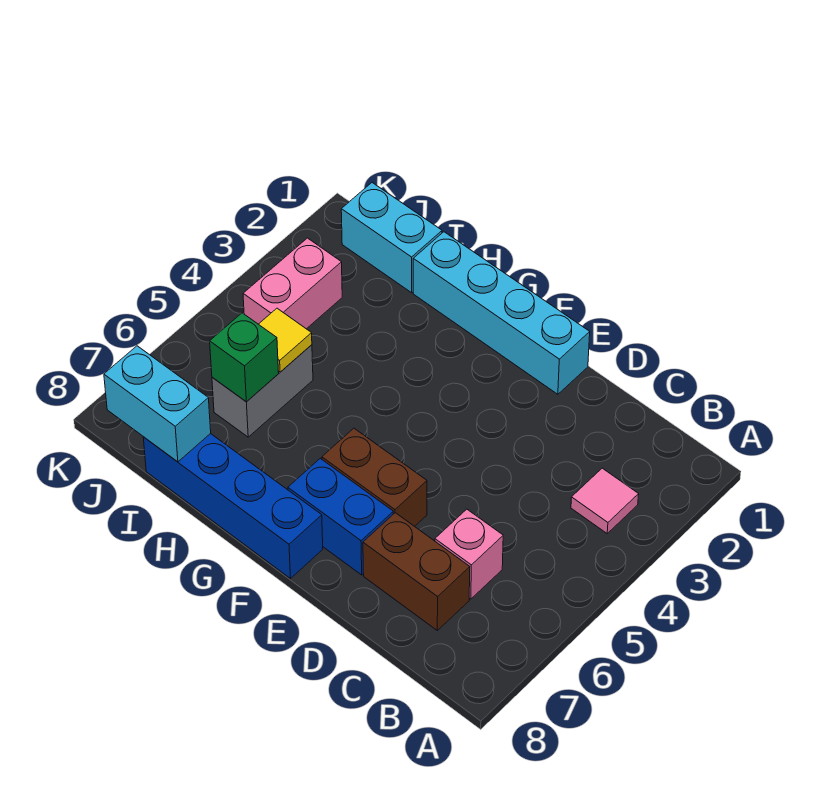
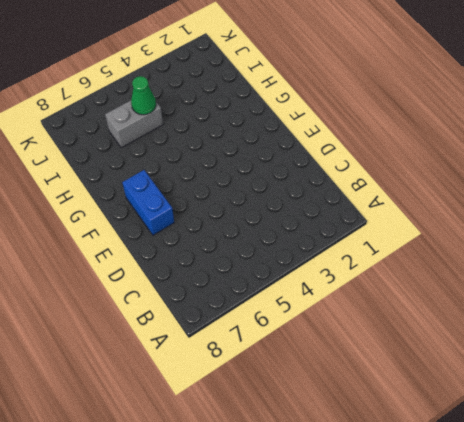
green cone I5 level 2 -> yellow tile I5 level 2
none -> pink tile B3 level 1
none -> pink brick C6 level 1
none -> brown brick C7:D7 level 1

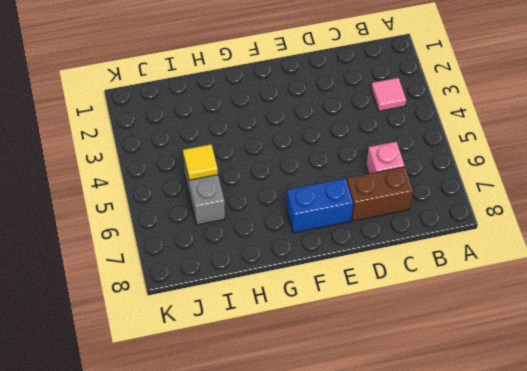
none -> cyan brick E1:H1 level 1
none -> brown brick E6:F6 level 1
none -> blue brick F8:I8 level 1

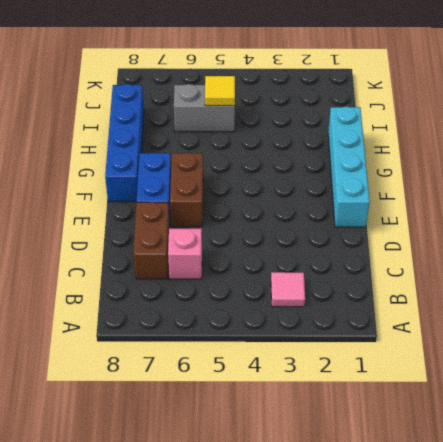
none -> cyan brick I1:J1 level 1
none -> pink brick J3:J4 level 1
none -> green brick I6 level 2

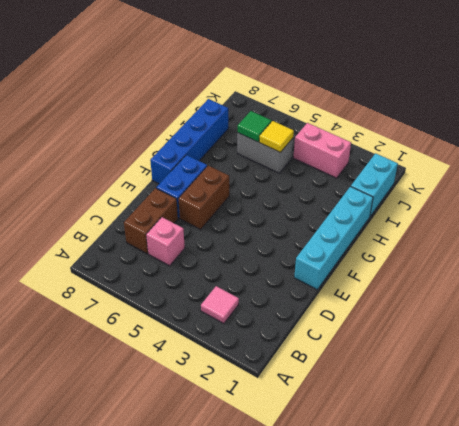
green tile I6 level 2 -> green brick I6 level 2
none -> cyan brick I8:J8 level 2

